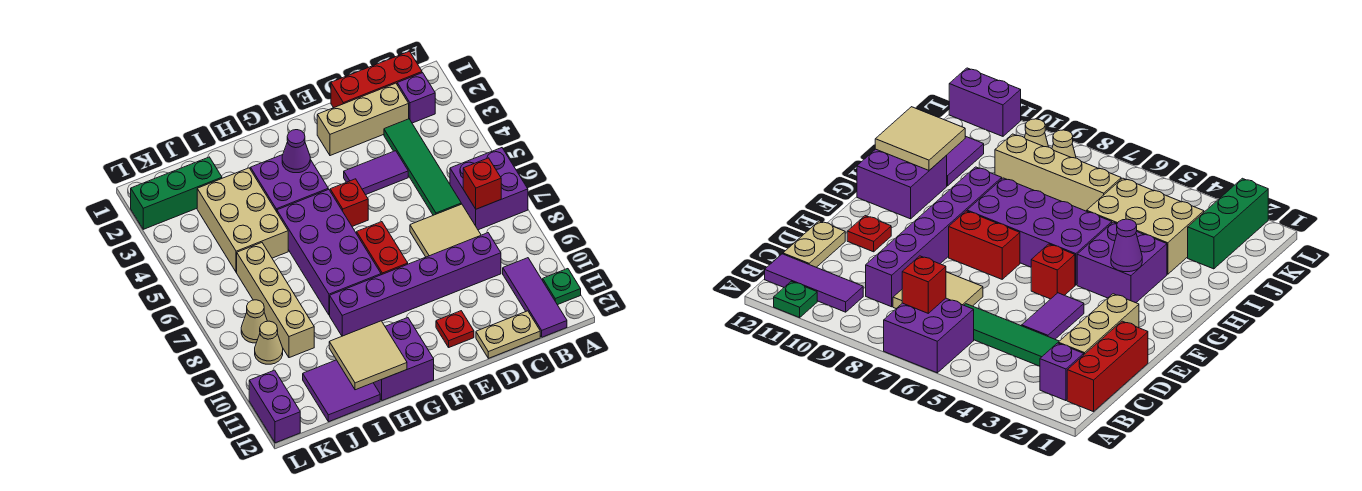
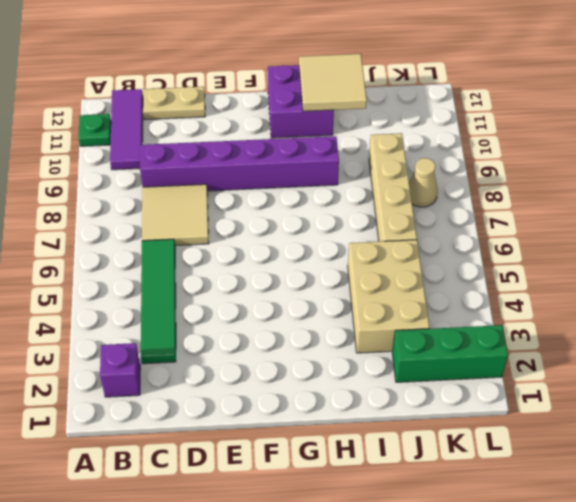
none -> purple brick A6:B7 level 1
none -> red brick B1:D1 level 1
none -> tan brick C2:E2 level 1

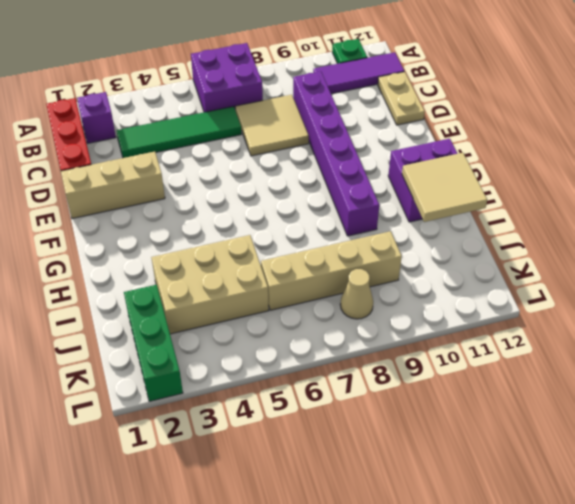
tan brick E1:E3 level 1 -> tan brick C2:E2 level 1
none -> purple tile D4:E4 level 1
none -> red plate E11 level 1
none -> red brick F5 level 1

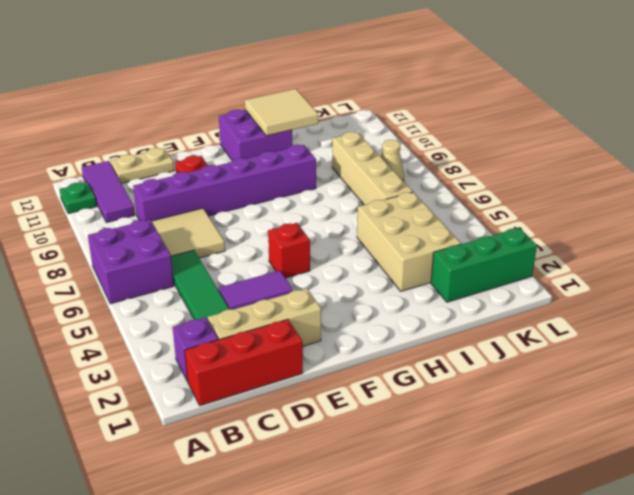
none -> red brick F7:F8 level 1
none -> purple brick G3:H4 level 1
none -> purple brick G5:H8 level 1

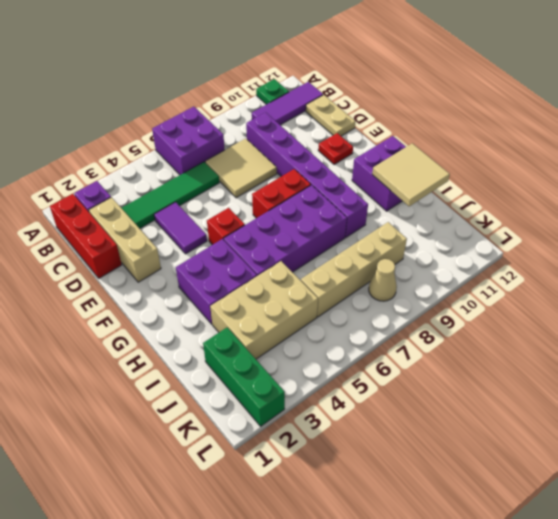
none -> purple tile I11:J12 level 1
none -> tan cone K9 level 1
none -> purple brick L11:L12 level 1

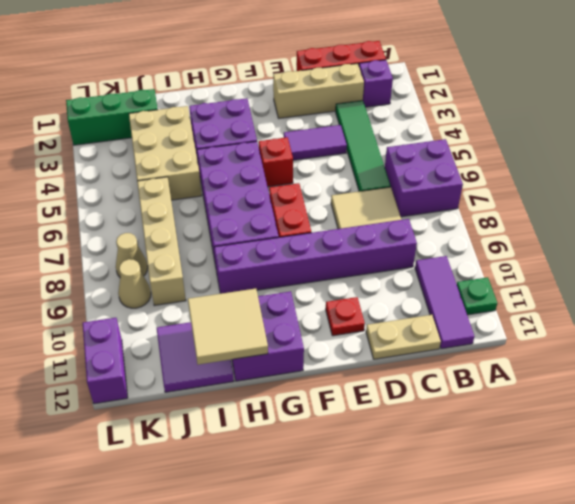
none -> red brick B7 level 2
none -> purple cone G3 level 2

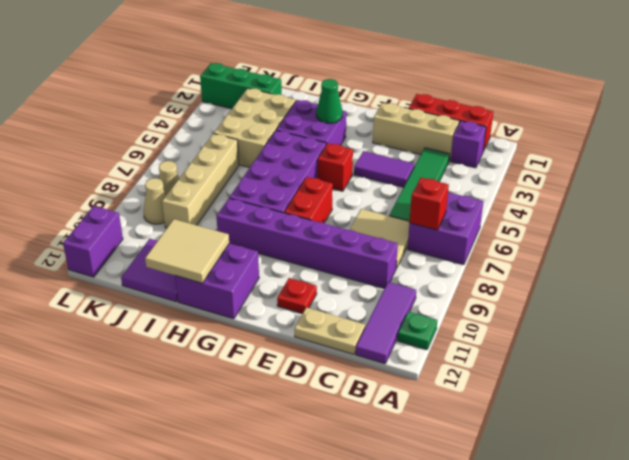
green cone G3 level 2 -> purple cone G3 level 2

